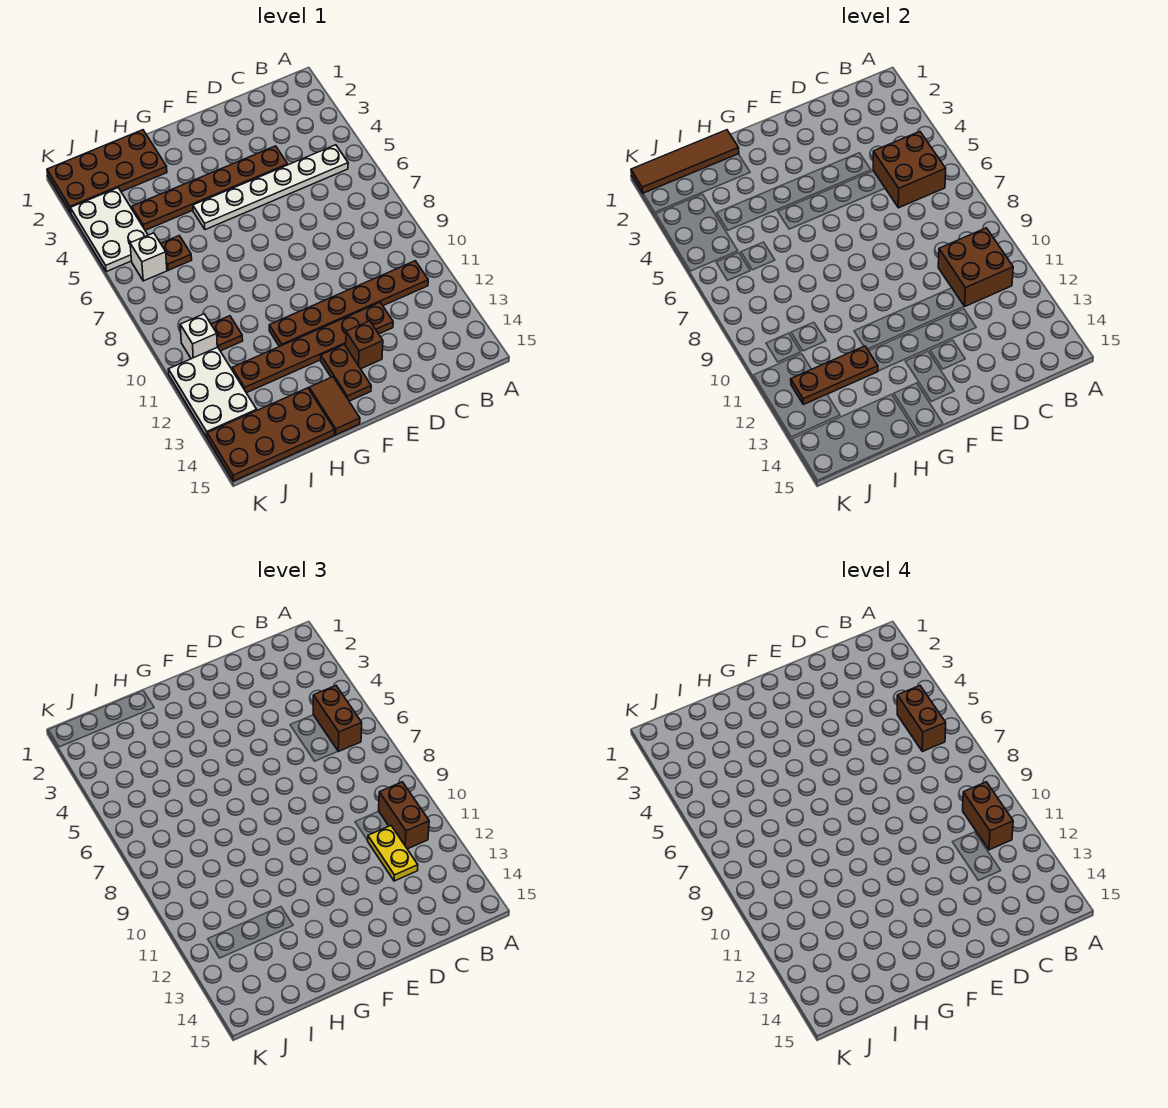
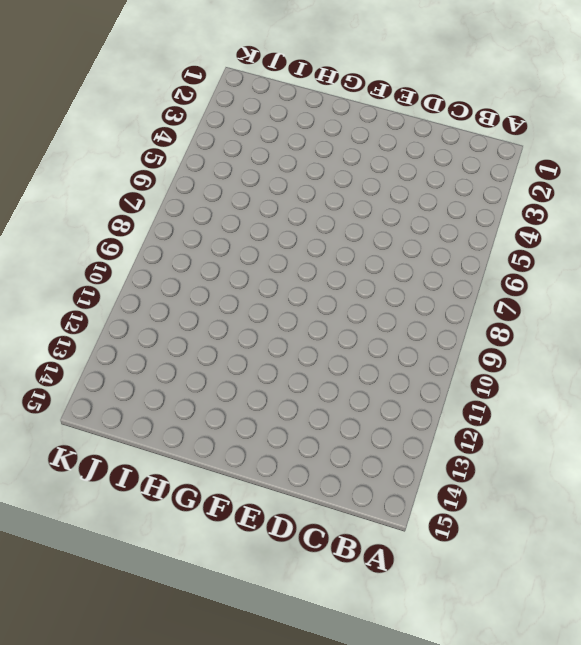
none -> white plate B5:G5 level 1
none -> brown plate B11:G11 level 1
none -> brown plate D4:I4 level 1

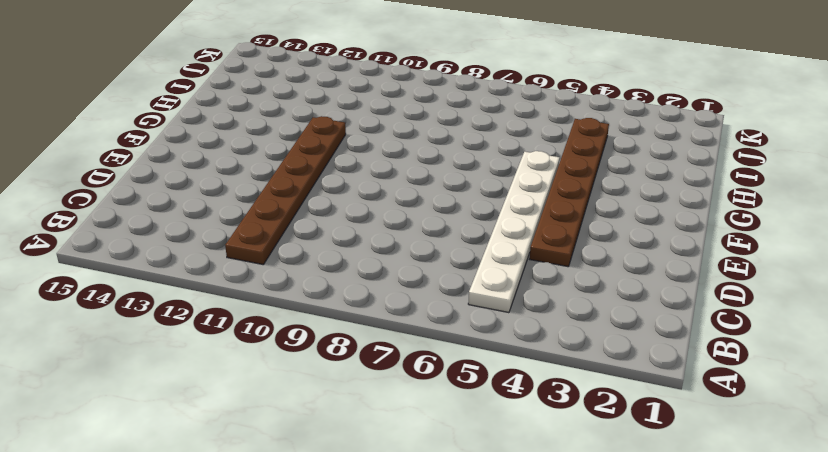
none -> brown plate D12:I12 level 1
none -> brown brick E13 level 1
none -> brown plate F13:F14 level 1

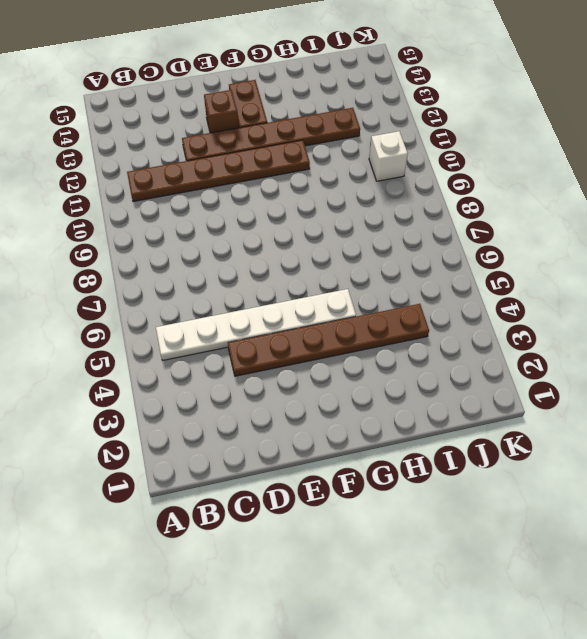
none -> brown tile G14:G15 level 1
none -> brown plate H1:K2 level 1
none -> brown plate H14:K15 level 1

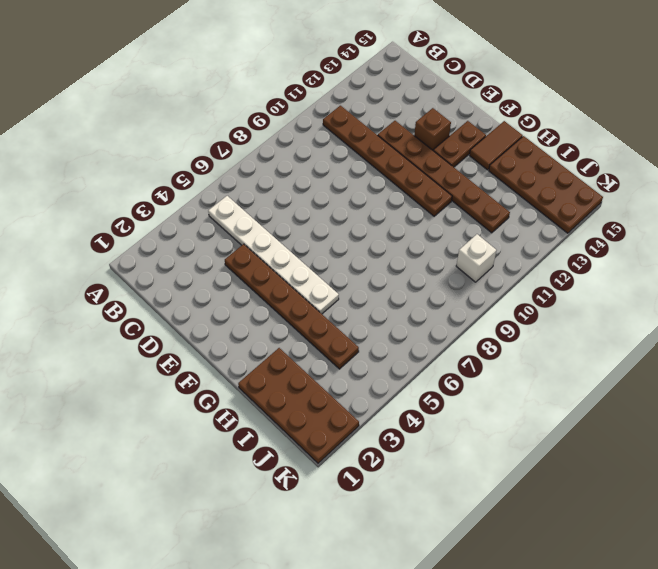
none -> brown plate I6 level 1
none -> brown plate I10 level 1
none -> white plate J3:K5 level 1

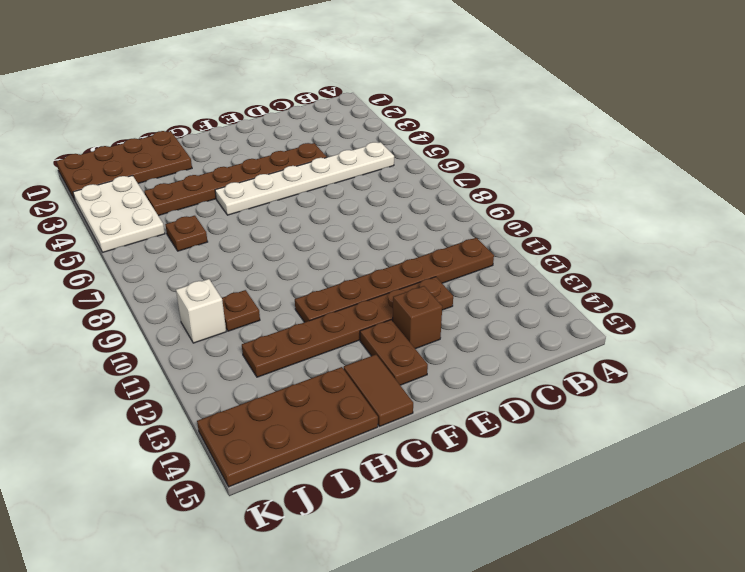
none -> white brick J6 level 1
none -> white plate J11:K13 level 1
none -> brown brick B5:C6 level 2

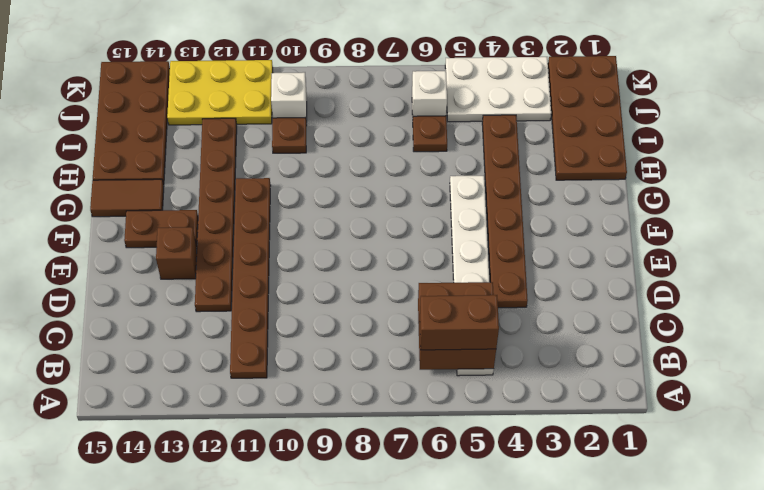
yellow plate J11:K13 level 1 -> white plate J11:K13 level 1
none -> brown brick B10:C11 level 2
none -> brown tile H1:K1 level 2
none -> brown plate H12:J12 level 2

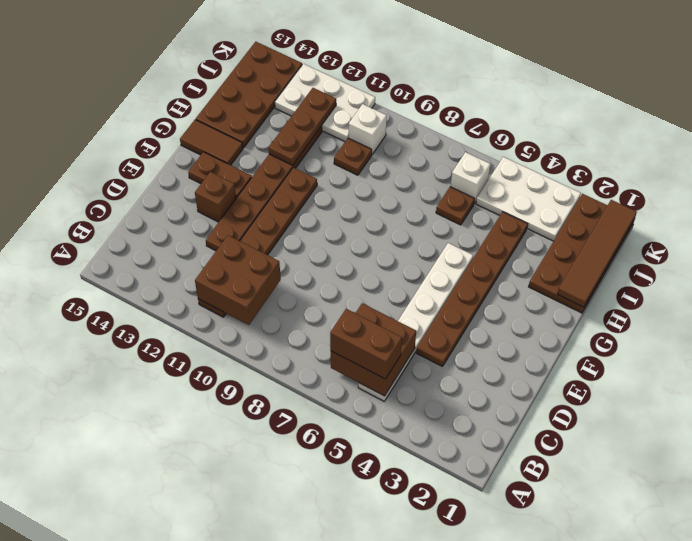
none -> brown brick B10:B11 level 3
none -> yellow plate C11:C12 level 3
none -> brown brick B5:B6 level 4

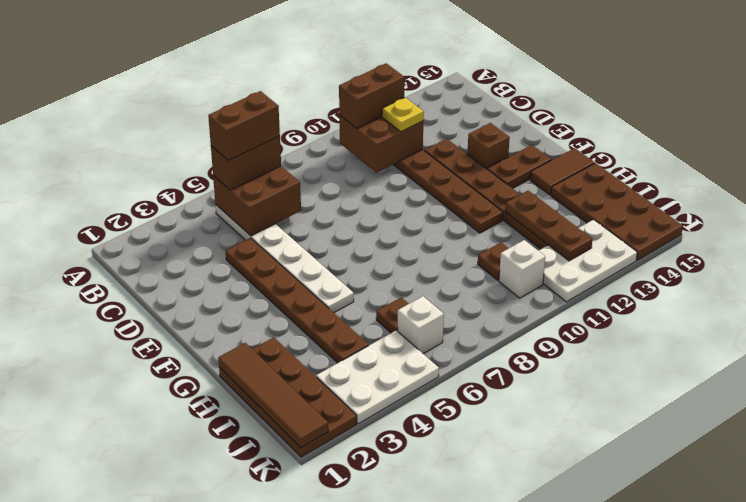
yellow plate C11 level 3 -> yellow plate C11:C12 level 3
none -> brown brick B10:B11 level 4

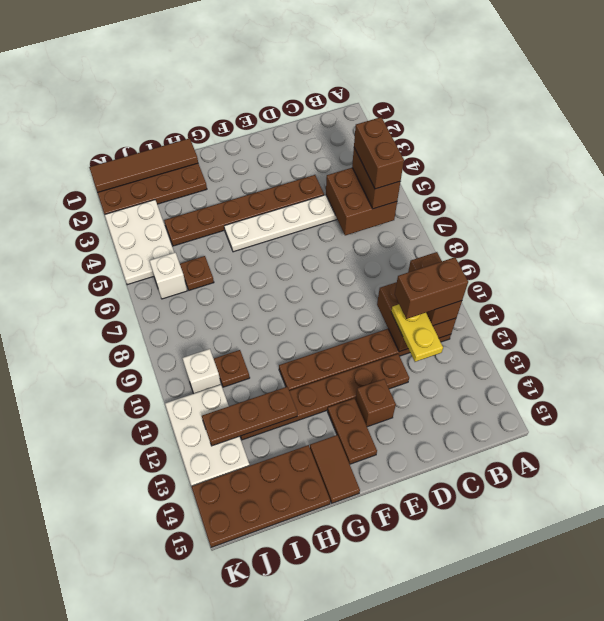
brown brick B11:C11 level 4 -> brown brick B10:B11 level 4

